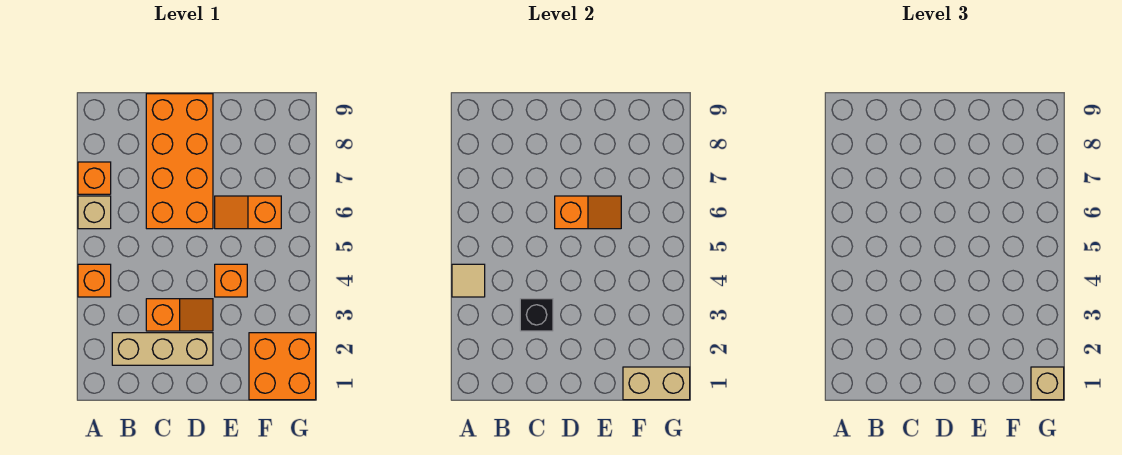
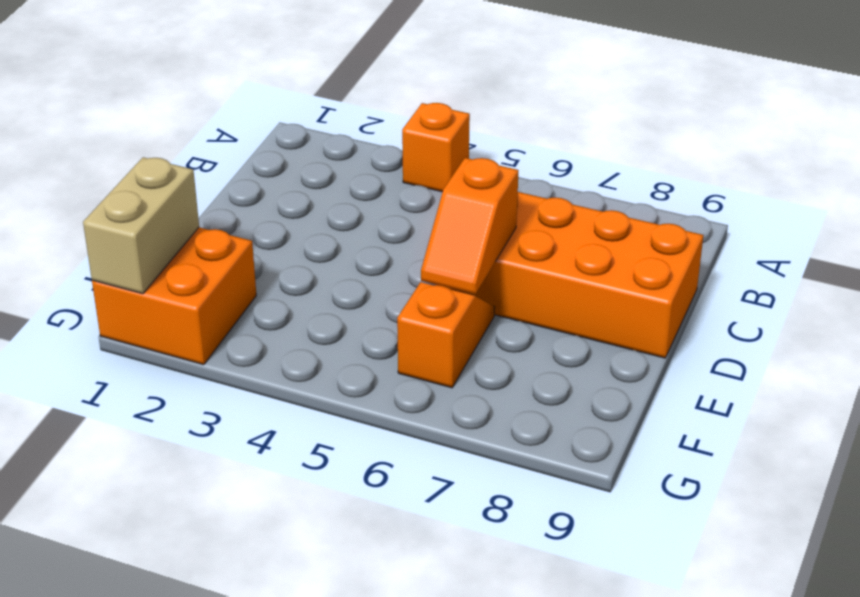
none -> tan brick A6 level 1
none -> orange brick A7 level 1
none -> tan brick B2:D2 level 1

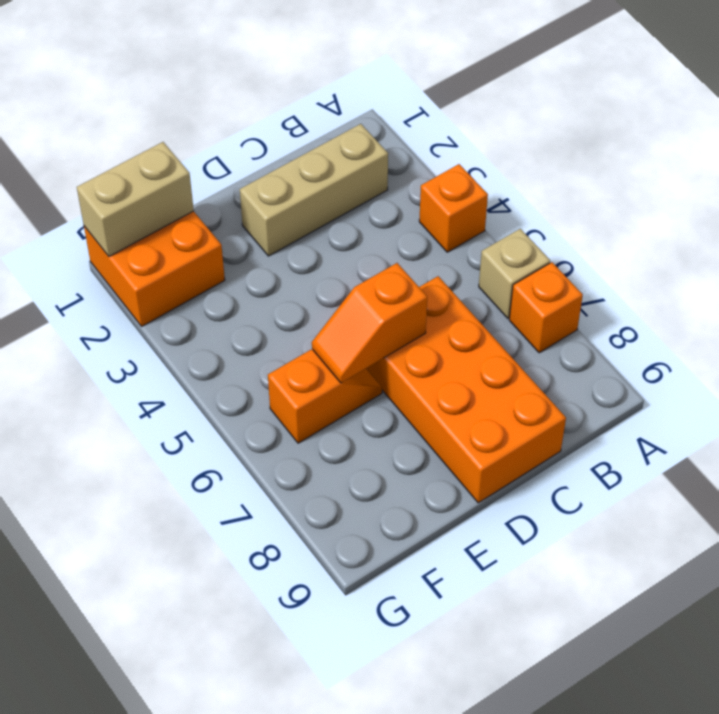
none -> orange slope C3:D3 level 1 top C
none -> orange brick E4 level 1
none -> tan tile A4 level 2

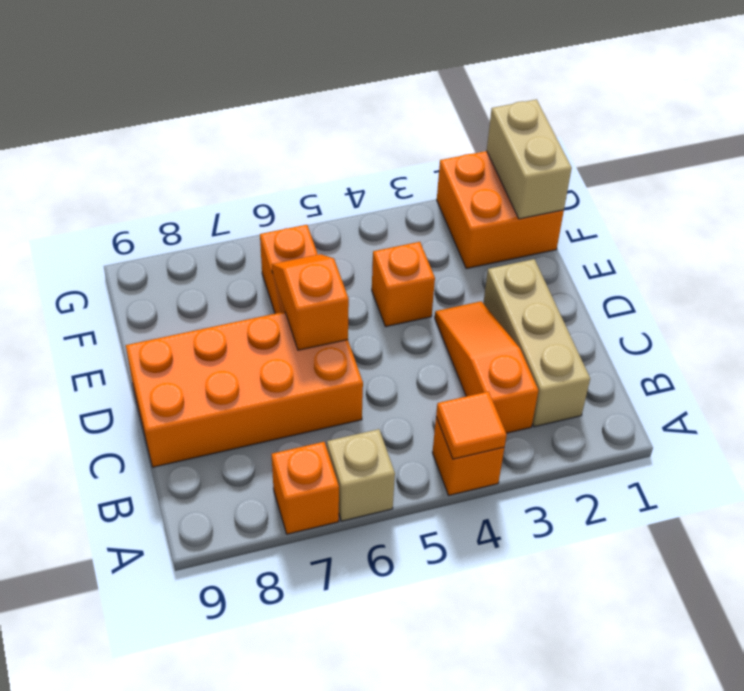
orange tile A4 level 2 -> tan tile A4 level 2
orange slope B3:D3 level 1 top B -> orange slope C3:D3 level 1 top C
none -> black brick C3 level 2
none -> tan brick G1 level 3

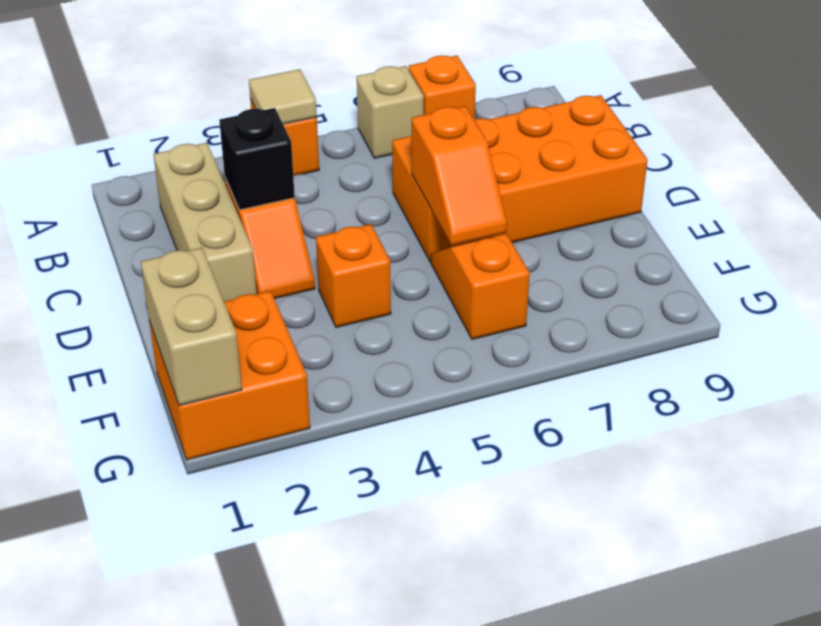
none -> tan brick G1 level 3

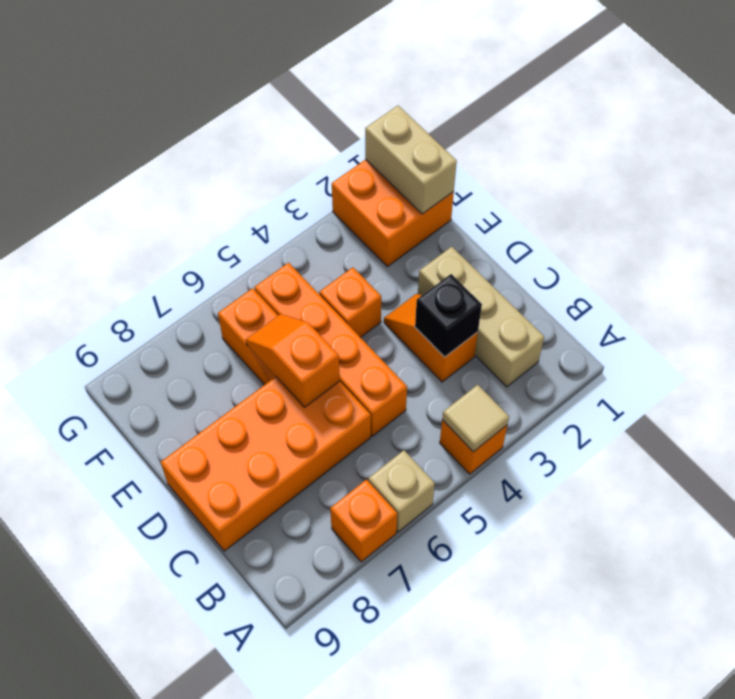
orange brick C5:F5 level 1 -> none
none -> tan brick G1 level 3

